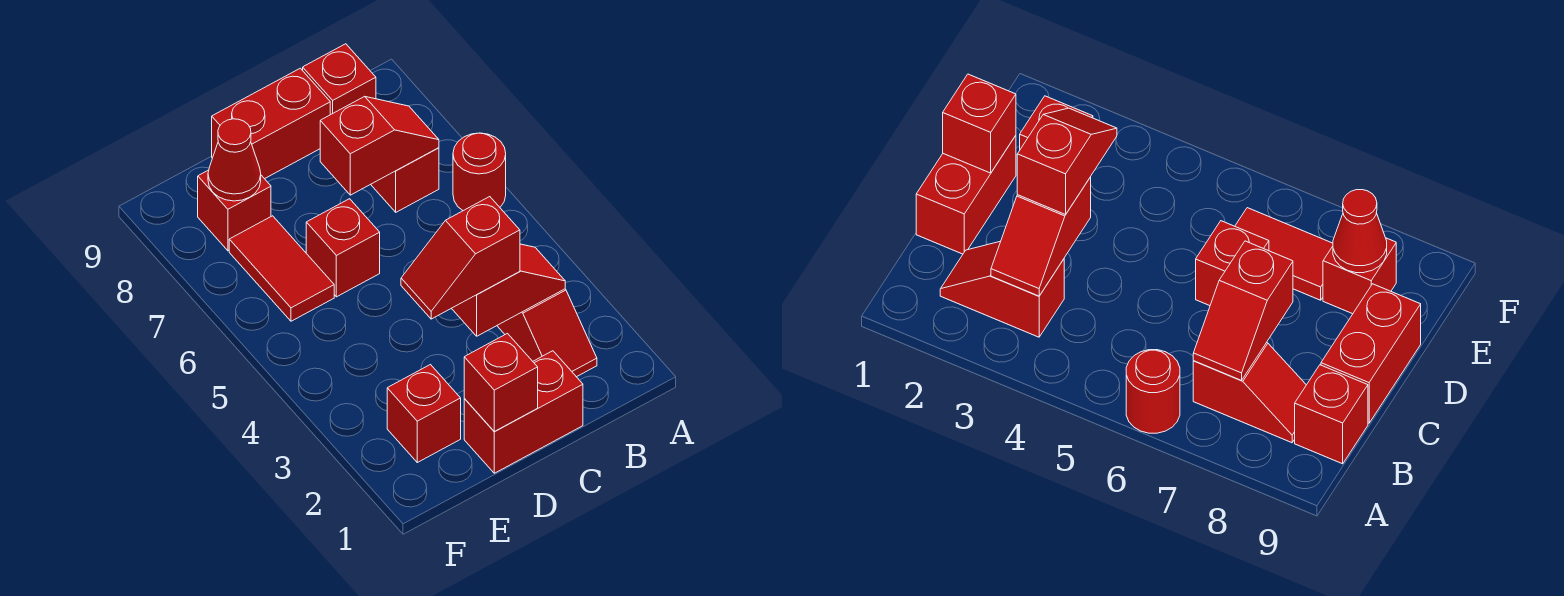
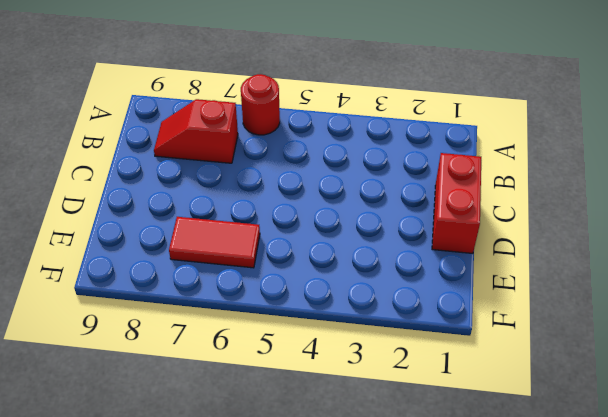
none -> red slope B2:B3 level 1 top 3
none -> red brick B9 level 1
none -> red brick C9:D9 level 1

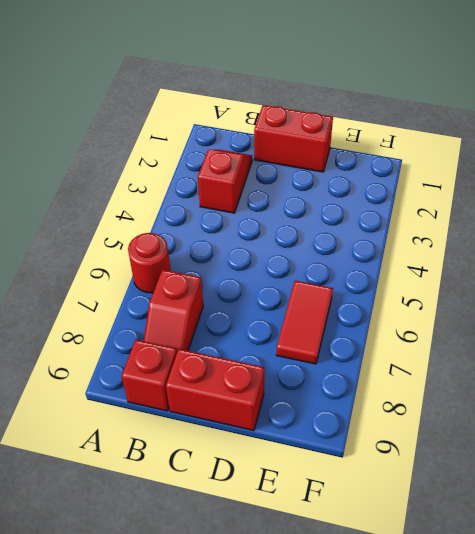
none -> red brick D6 level 1
none -> red brick E2 level 1
none -> red brick E8 level 1

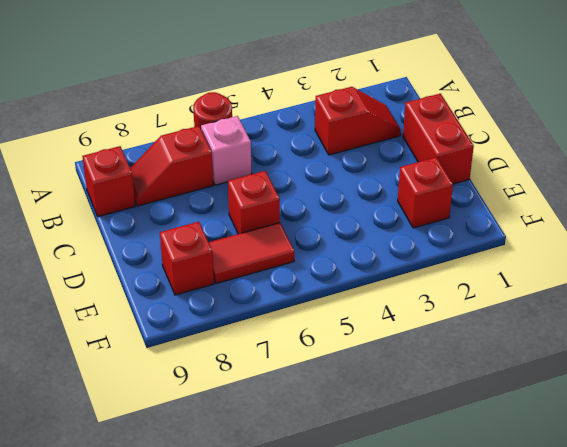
pink brick B6 level 1 -> none
none -> red brick C9:D9 level 1
none -> red slope B3:C3 level 2 top C
none -> red slope B7:C7 level 2 top C

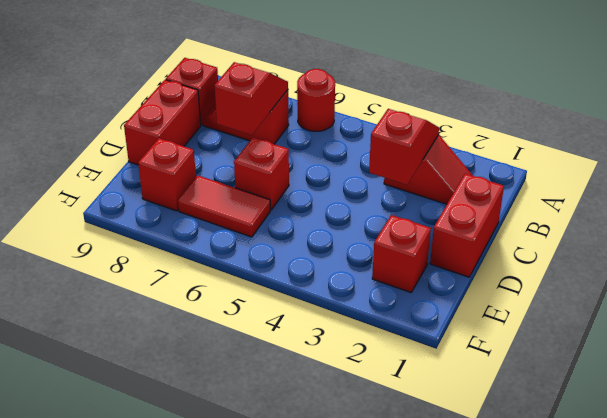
none -> red brick D1 level 2
none -> red cone E8 level 2
none -> red slope C3:D3 level 3 top C

